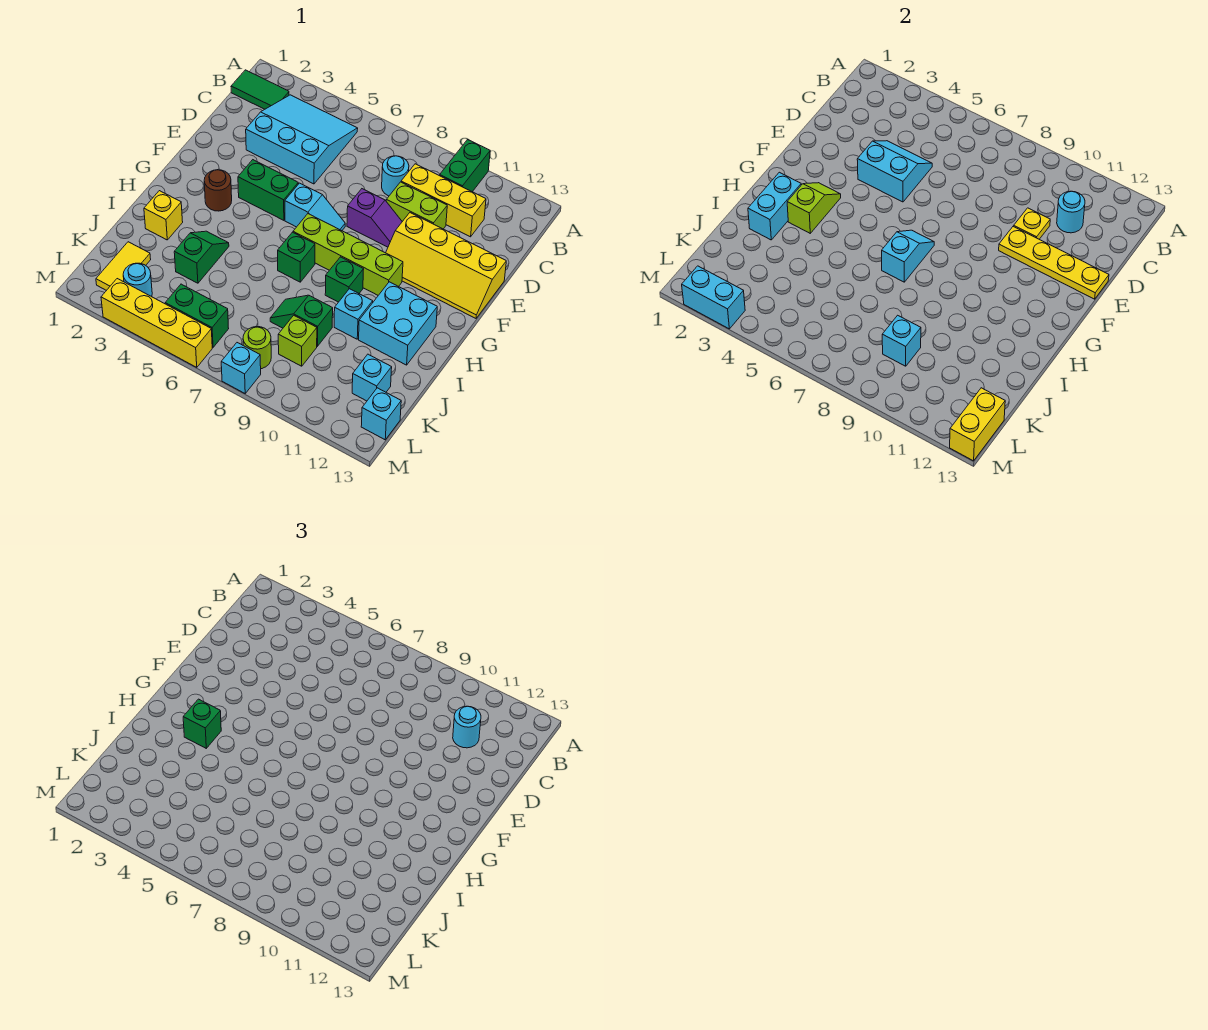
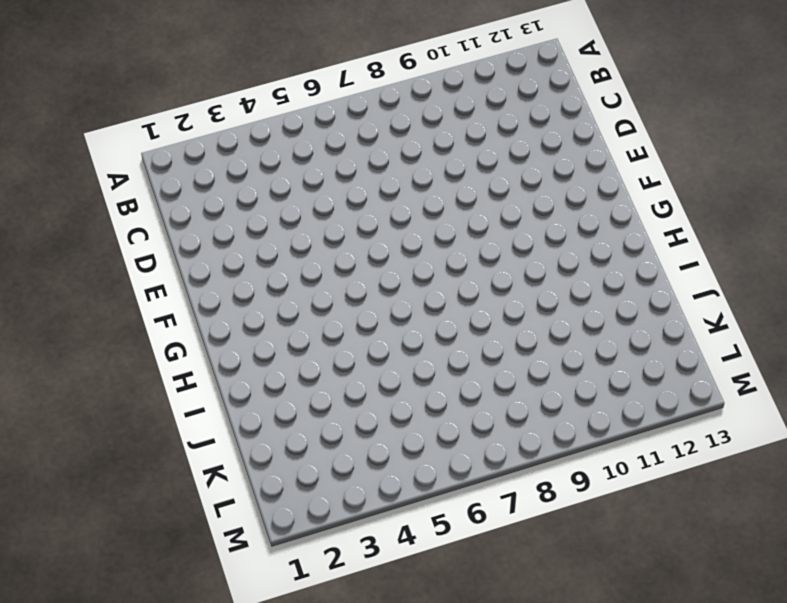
none -> green brick A10:B10 level 1
none -> green tile B1:B2 level 1
none -> cyan slope B3:D5 level 1 top D
none -> cyan round brick C8 level 1

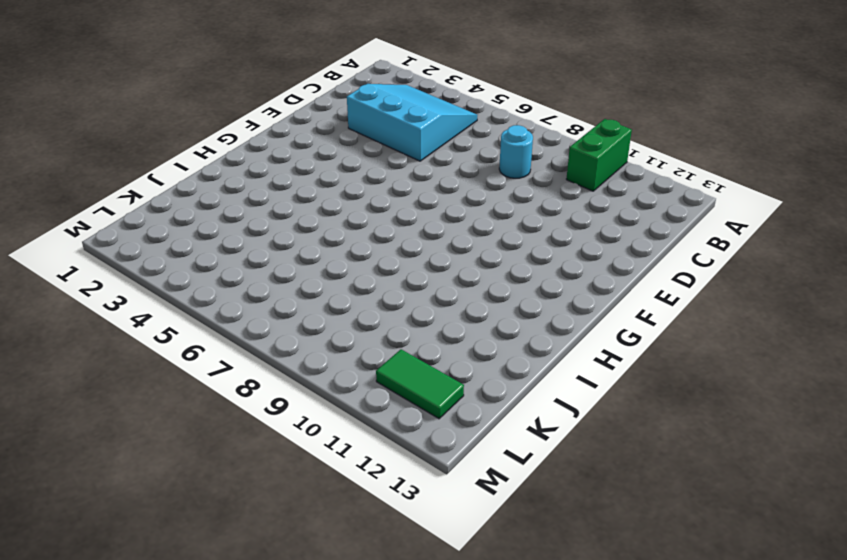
green tile L11:L12 level 1 -> green tile B1:B2 level 1
none -> yellow brick C9:C11 level 1
none -> lime brick D9:D10 level 1
none -> purple slope E8:E9 level 1 top 8
none -> yellow slope E10:F13 level 1 top E

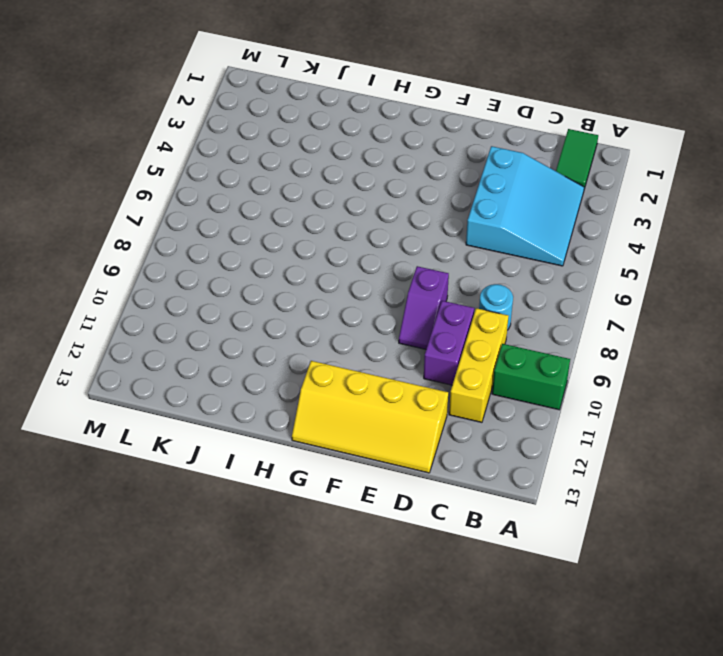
purple brick D9:D10 level 1 -> lime brick D9:D10 level 1
yellow slope D12:G13 level 1 top 12 -> yellow slope E10:F13 level 1 top E
none -> green brick F4:F5 level 1
none -> cyan slope F6:F7 level 1 top 6
none -> brown round brick G3 level 1
none -> lime brick G7:G10 level 1

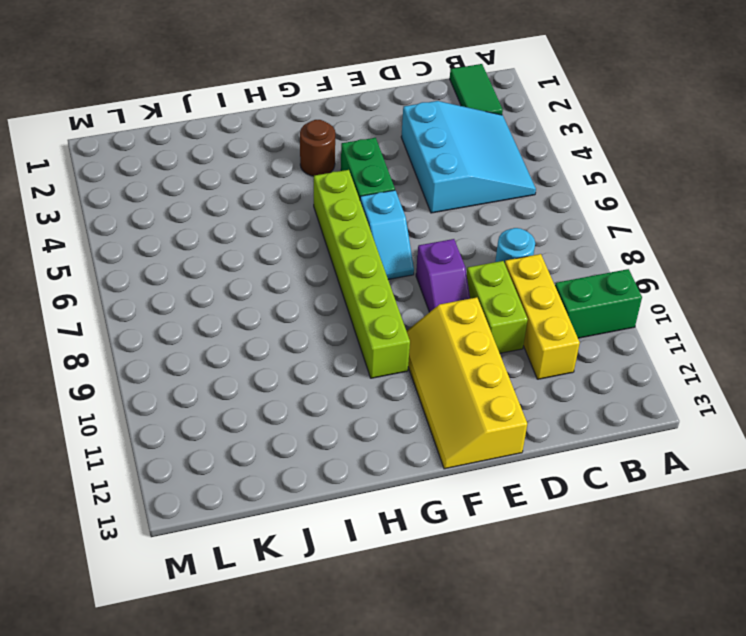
lime brick G5:G10 level 1 -> lime brick G7:G10 level 1
none -> green brick H7 level 1
none -> green brick H9 level 1
none -> cyan brick H11:I12 level 1
none -> yellow brick I2 level 1

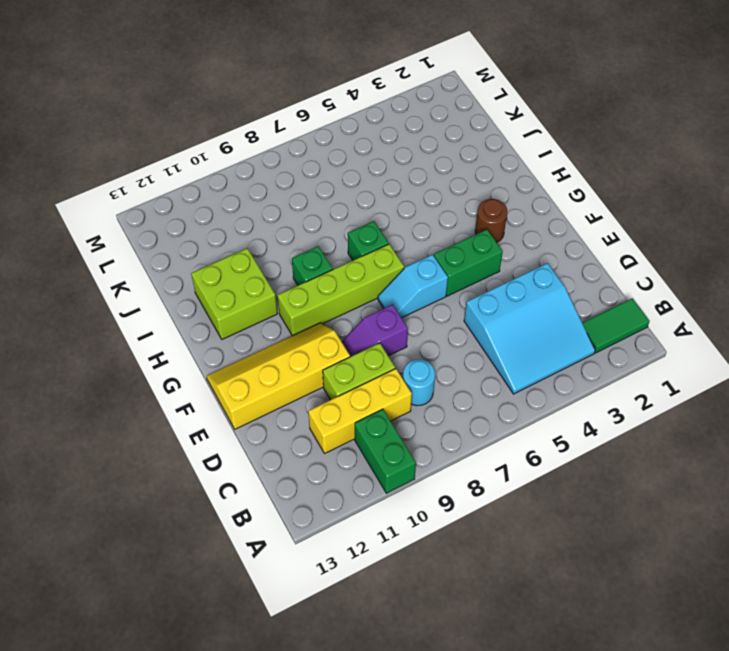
lime brick H11:I12 level 1 -> cyan brick H11:I12 level 1
none -> yellow brick I2 level 1
none -> green slope I4:J4 level 1 top J
none -> cyan brick I10 level 1
none -> green slope J8:J9 level 1 top 9

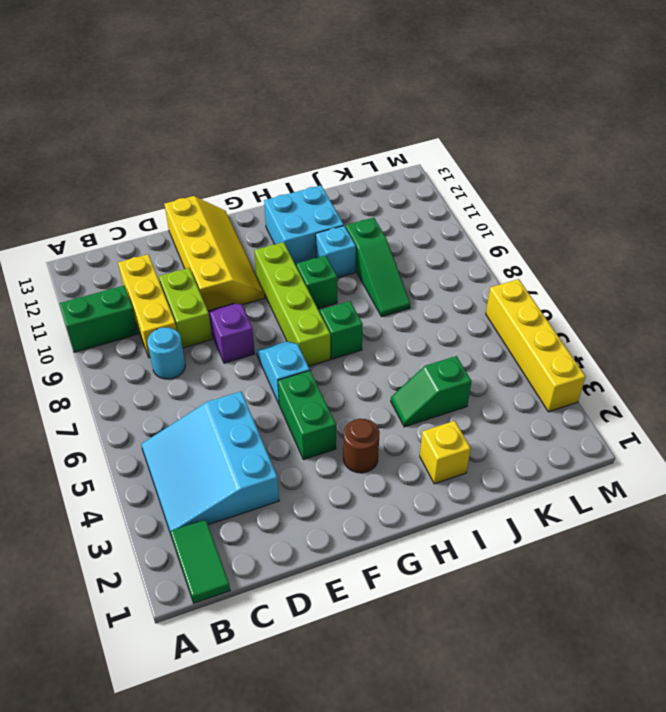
green slope J8:J10 level 1 top 10 -> green slope J8:J9 level 1 top 9
none -> yellow tile K2:L2 level 1
none -> lime brick K9 level 1
none -> cyan brick K12 level 1
none -> cyan round brick L3 level 1

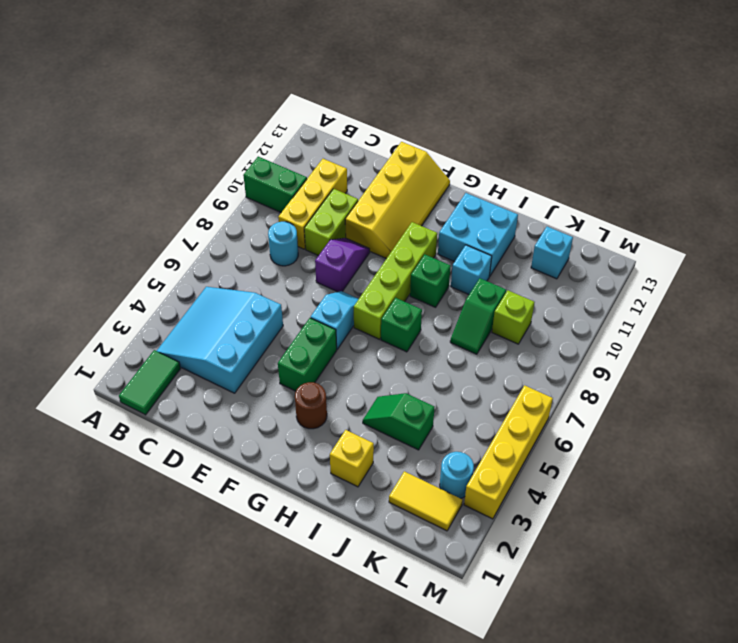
none -> green brick L5:L6 level 1
none -> lime round brick L8 level 1
none -> cyan brick L13 level 1
none -> cyan brick M8 level 1

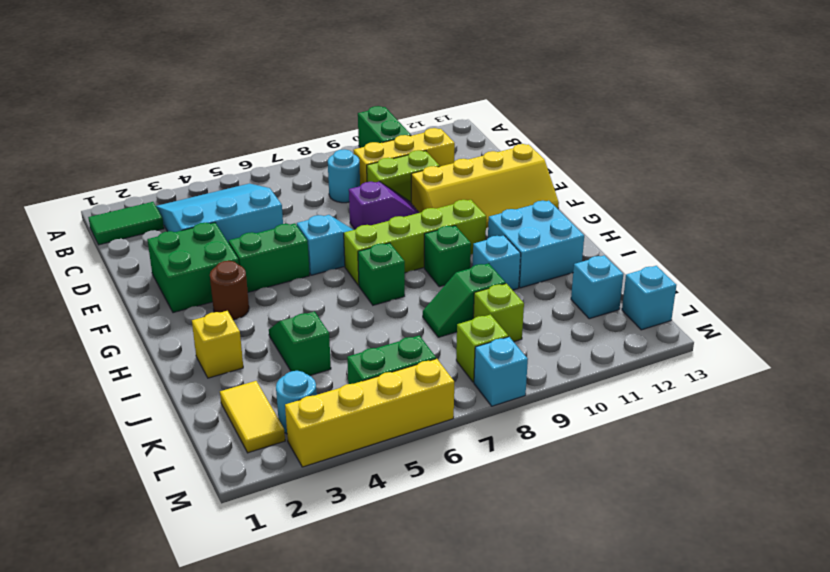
green brick E2:F3 level 1 -> none
lime brick L8 level 1 -> lime round brick L8 level 1
none -> cyan round brick C11 level 2
none -> cyan slope D4:E5 level 2 top E
none -> yellow plate D10 level 2
none -> yellow plate E10:E13 level 2

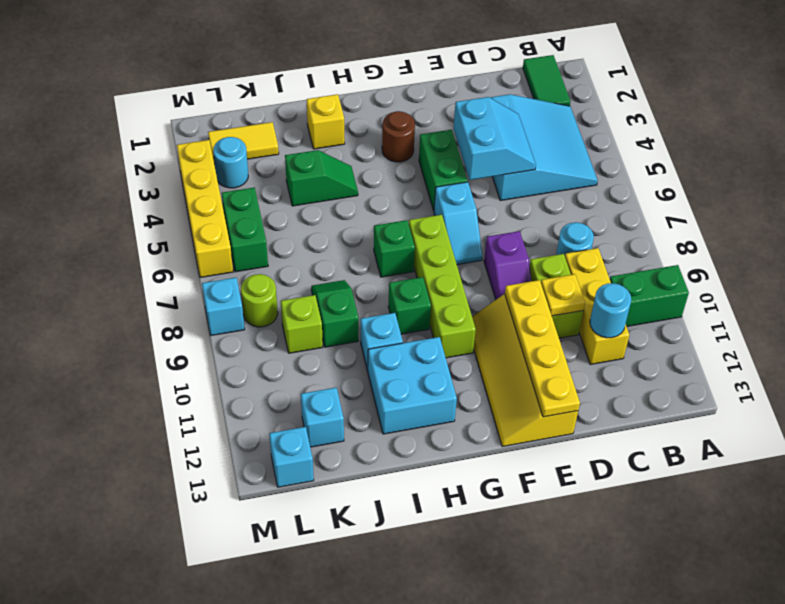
none -> lime slope G3:H3 level 2 top H
none -> cyan slope G7:H7 level 2 top H
none -> cyan brick H2:I2 level 2
none -> cyan brick K9 level 2

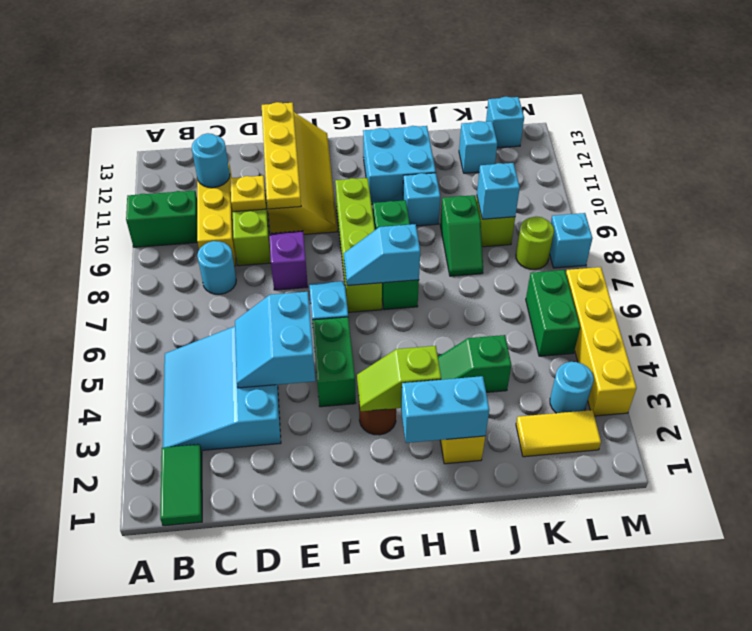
none -> yellow brick L13:M13 level 2
none -> cyan brick M2:M3 level 2
none -> cyan round brick C11 level 3
none -> green brick H3 level 3

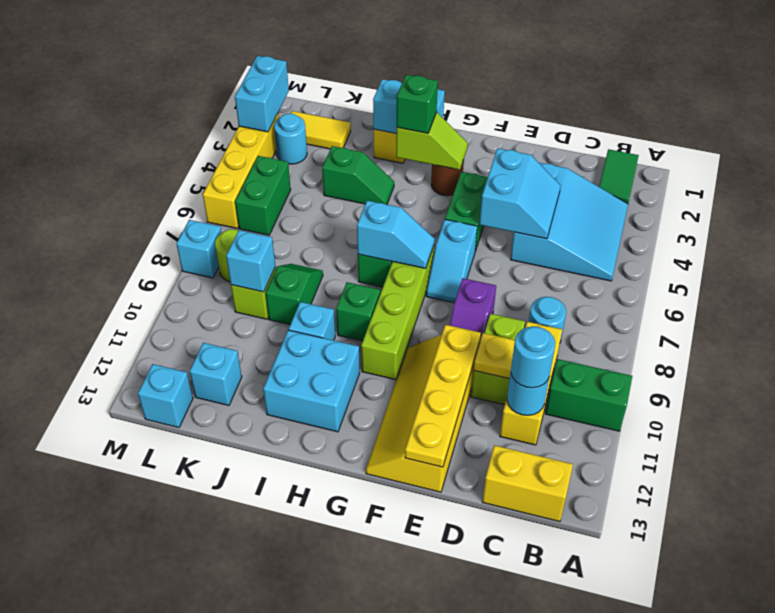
yellow brick B13:C13 level 1 -> yellow brick L13:M13 level 2

